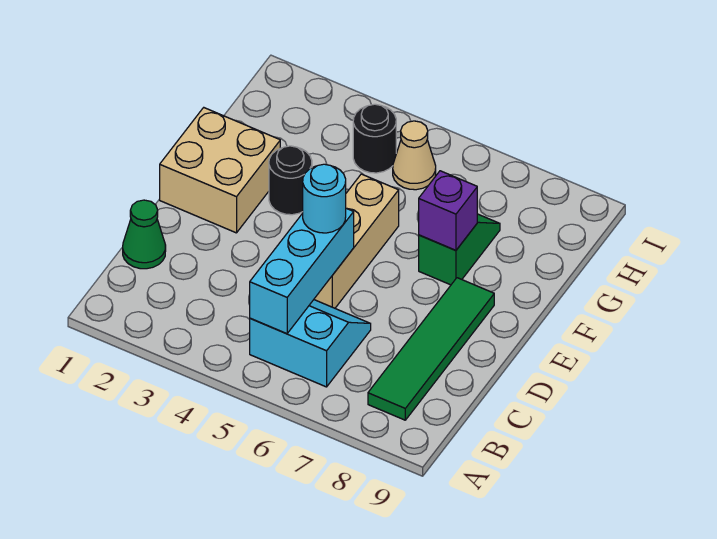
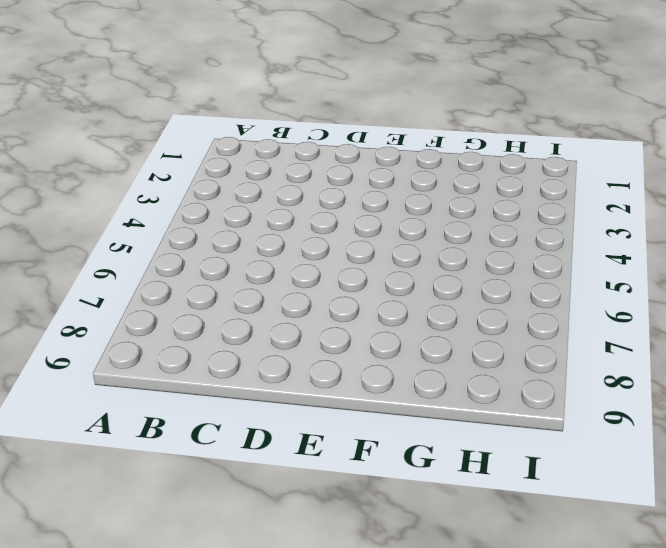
none -> cyan slope B5:C6 level 1 top B
none -> green tile B8:E8 level 1
none -> green cone C1 level 1

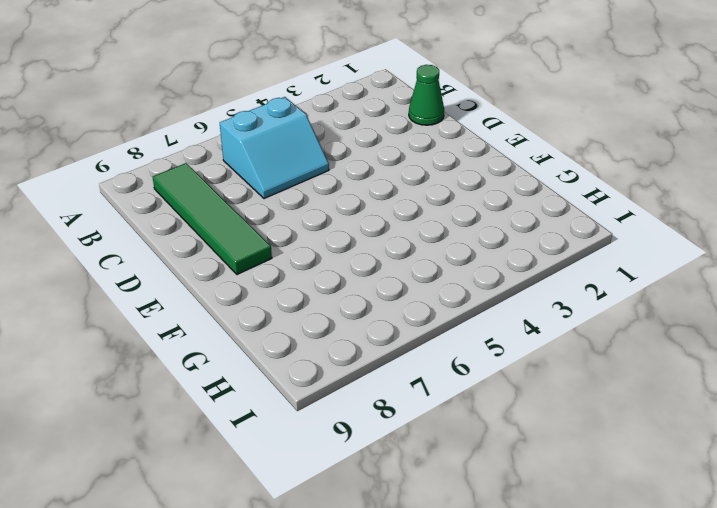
none -> tan brick D5:F5 level 1
none -> tan brick E1:F2 level 1
none -> black round brick F3 level 1

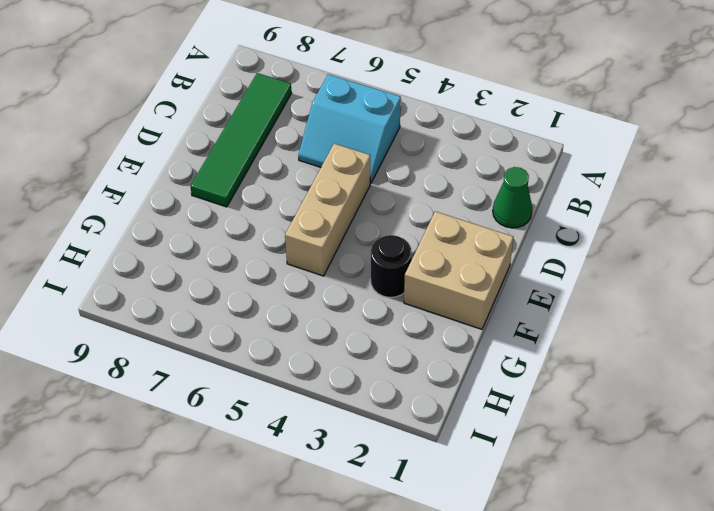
none -> green slope F7:G7 level 1 top F
none -> black round brick H4 level 1
none -> tan cone H5 level 1

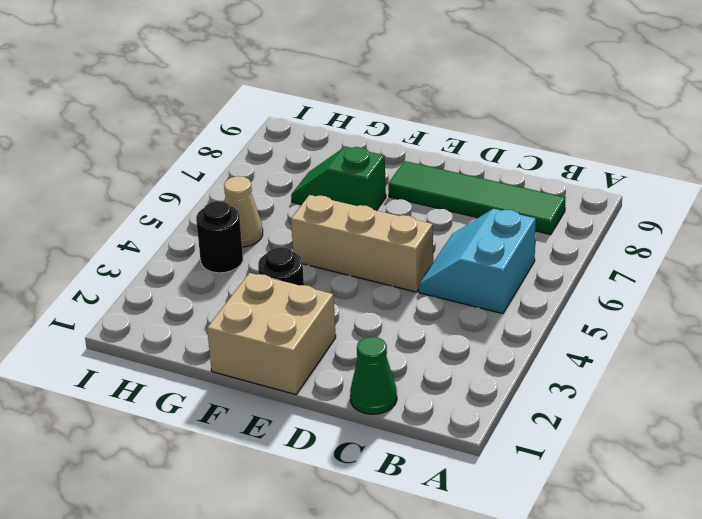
none -> cyan brick B5:D5 level 2
none -> purple brick F7 level 2
none -> cyan round brick D5 level 3

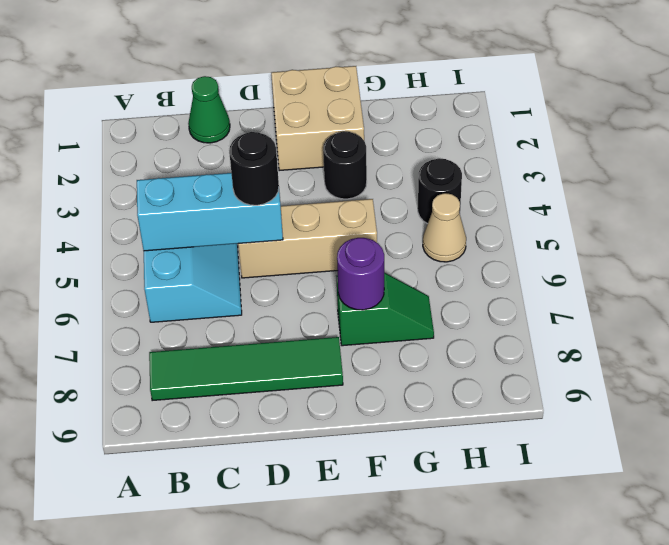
black round brick D5 level 3 -> cyan round brick D5 level 3
purple round brick F7 level 2 -> purple brick F7 level 2

